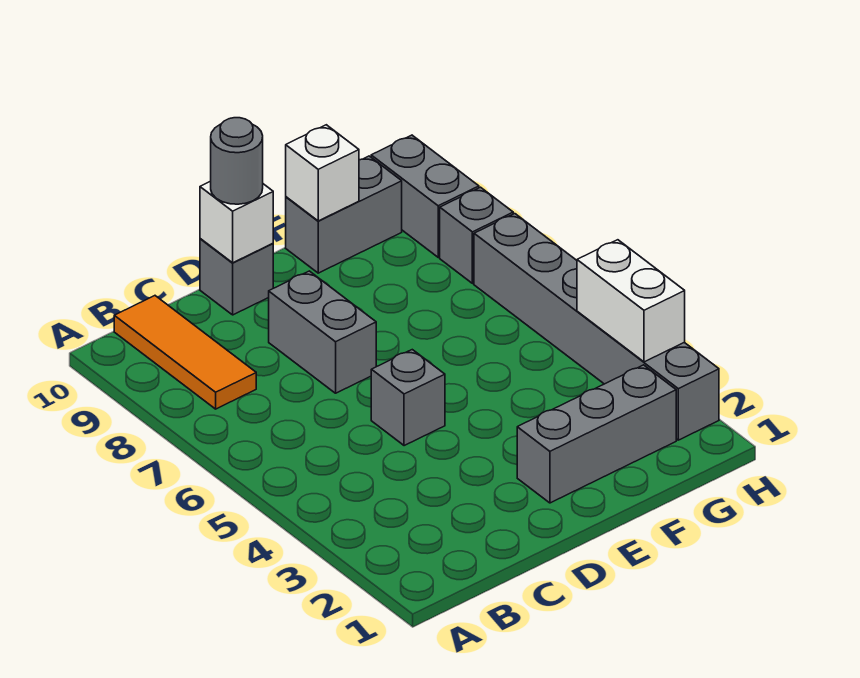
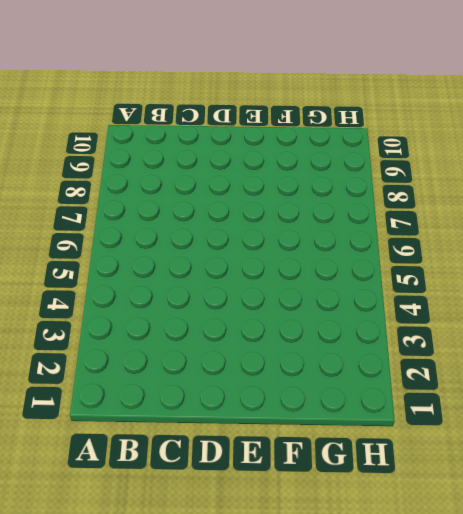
none -> orange tile B8:B10 level 1
none -> grey brick D5 level 1
none -> grey brick D7:D8 level 1

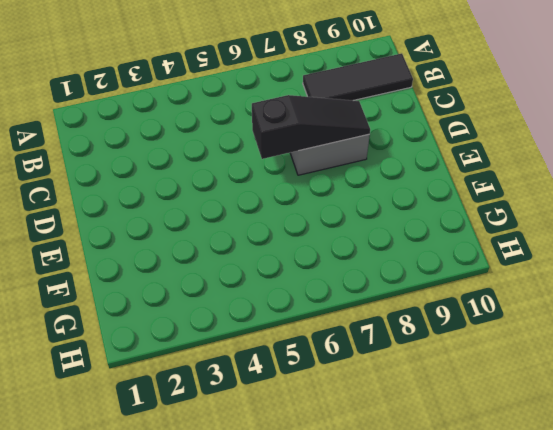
black tile B8:B10 level 1 -> orange tile B8:B10 level 1
black slope D6:D8 level 2 top 6 -> none
none -> grey brick D5 level 1
none -> grey brick D10 level 1
none -> grey brick E2:G2 level 1

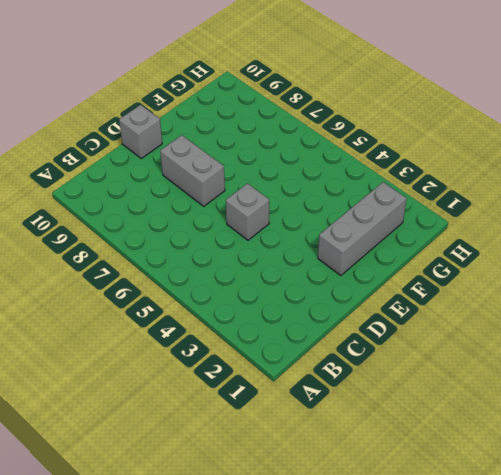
none -> orange tile B8:B10 level 1
none -> grey brick F10:G10 level 1
none -> grey brick H2:H7 level 1

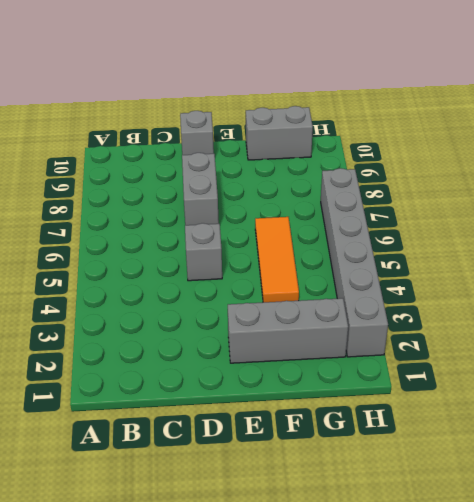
orange tile F4:F6 level 1 -> orange tile B8:B10 level 1
none -> grey brick H8 level 1
none -> grey brick H9:H10 level 1
none -> white brick D10 level 2

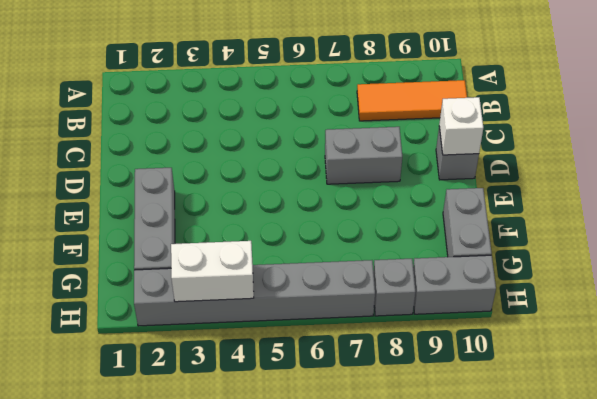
none -> grey brick D5 level 1
none -> white brick F10 level 2
none -> grey round brick D10 level 3

